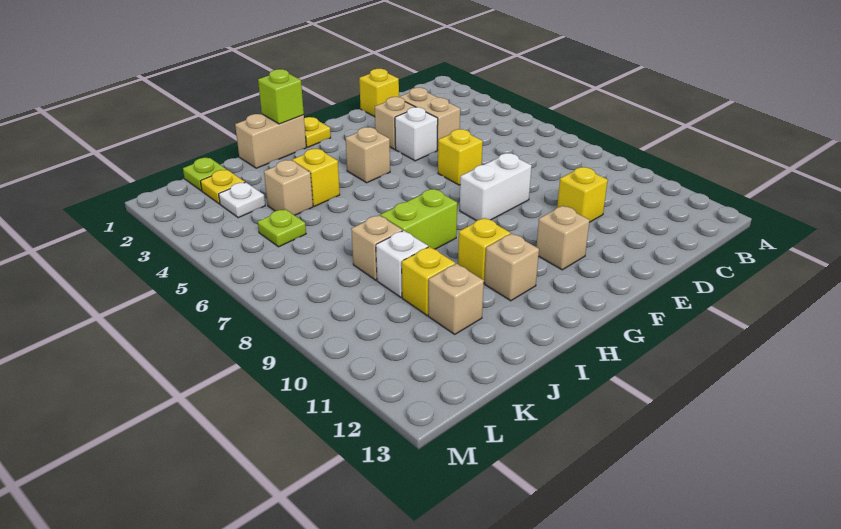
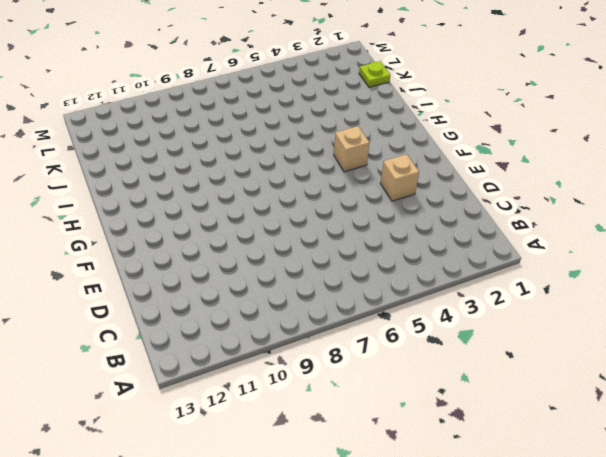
none -> yellow brick D1 level 1
none -> tan brick D3:D4 level 1
none -> yellow brick D10 level 1

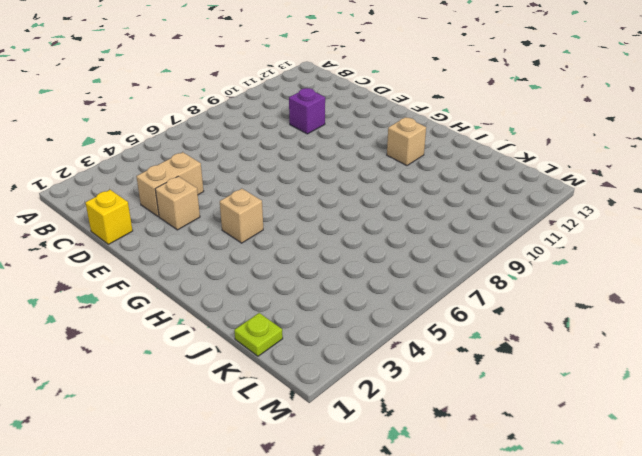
purple brick D10 level 1 -> yellow brick D10 level 1
none -> white brick E4 level 1
none -> yellow brick E6 level 1
none -> white brick E8:F8 level 1

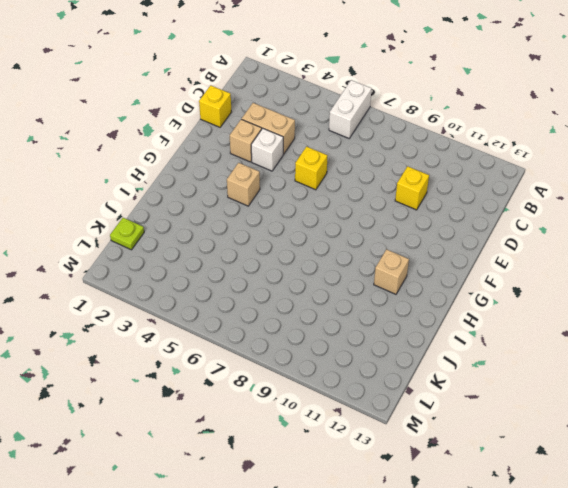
white brick A6:B6 level 1 -> white brick E8:F8 level 1
none -> tan brick F11 level 1
none -> yellow plate G1 level 1
none -> tan brick H1:I1 level 1

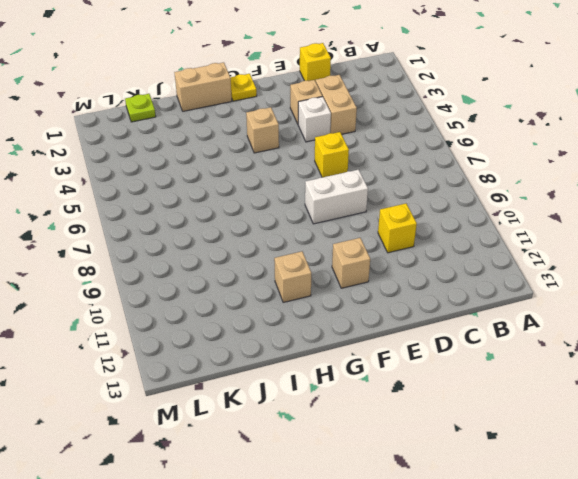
none -> lime brick H8:I8 level 1
none -> yellow brick H10 level 1
none -> yellow brick I4 level 1

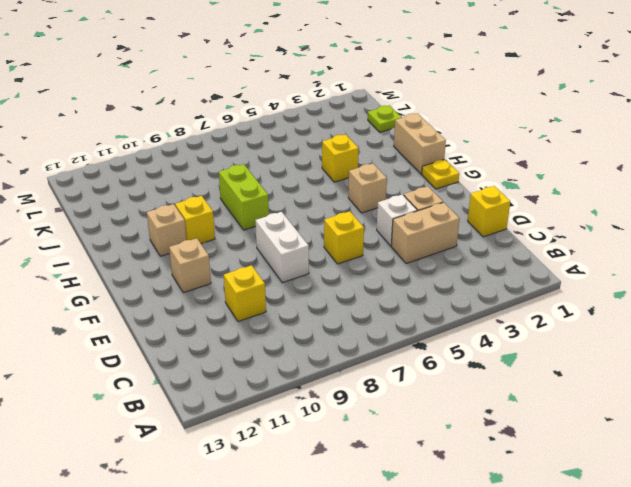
none -> tan brick J4 level 1
none -> tan brick J8 level 1
none -> white brick J9 level 1

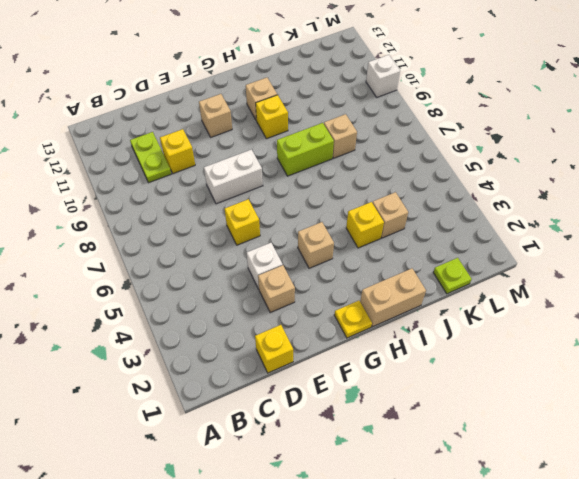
lime plate C10:C11 level 1 -> none
white brick M10 level 1 -> white brick J9 level 1
none -> tan brick D3:D4 level 1
none -> yellow brick J10 level 1
none -> tan brick J11 level 1

